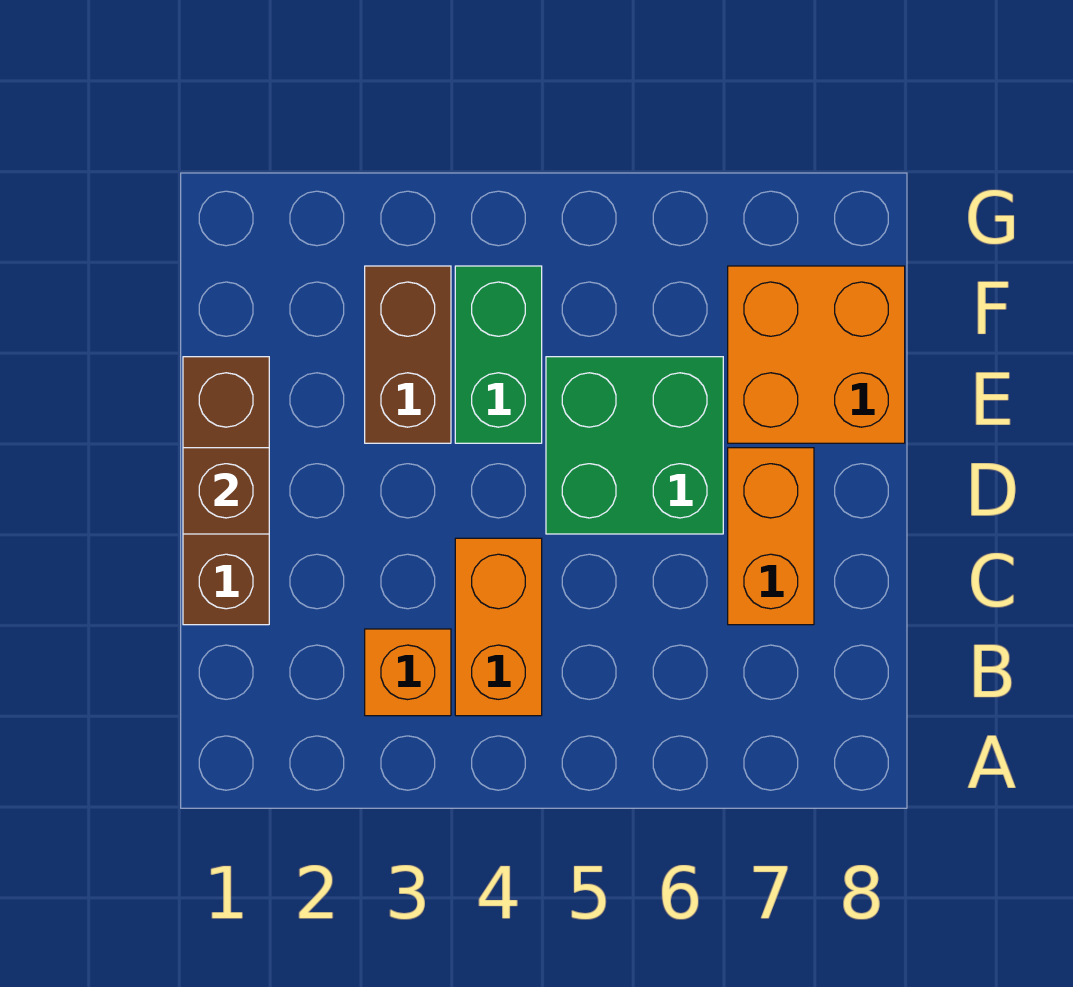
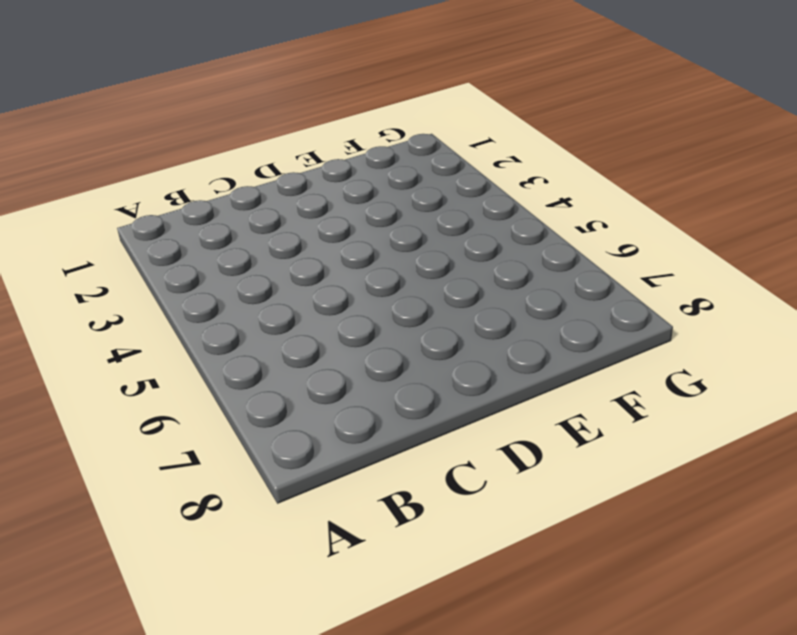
none -> orange brick B3 level 1
none -> orange brick B4:C4 level 1

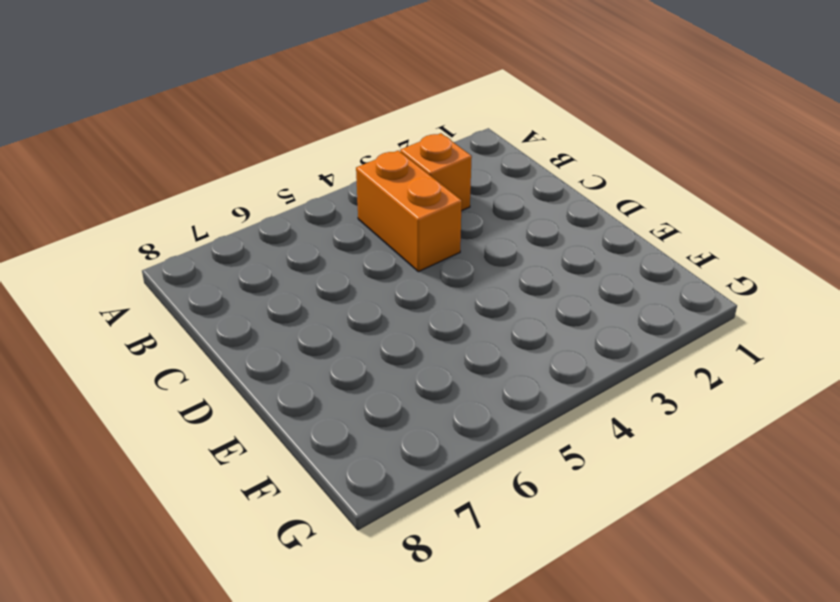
none -> brown brick C1:E1 level 1
none -> orange brick C7:D7 level 1

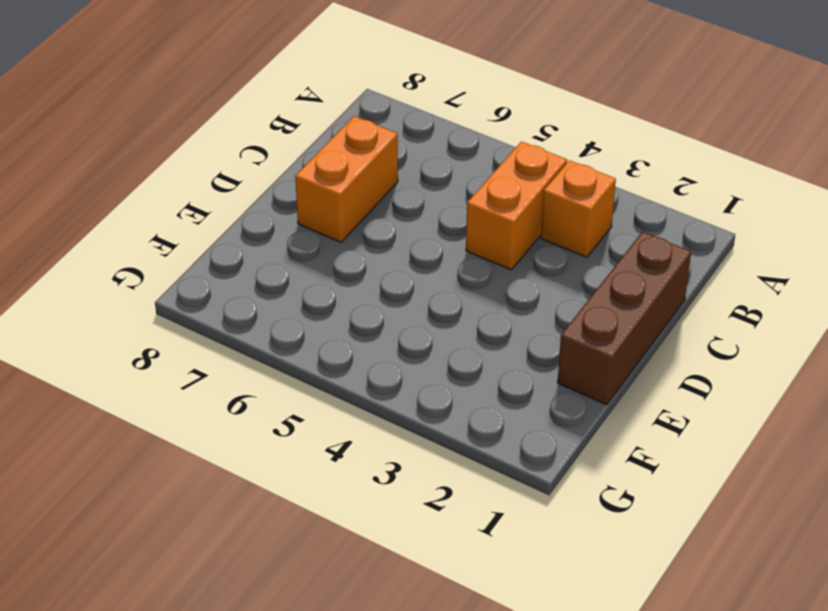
none -> green brick D5:E6 level 1
none -> brown brick E3:F3 level 1

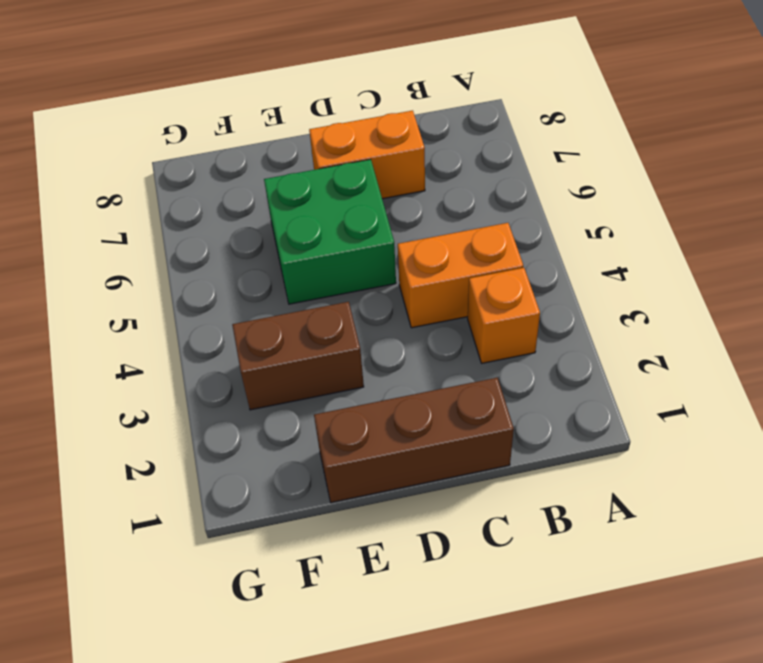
none -> green brick E4:F4 level 1
none -> orange brick E7:F8 level 1

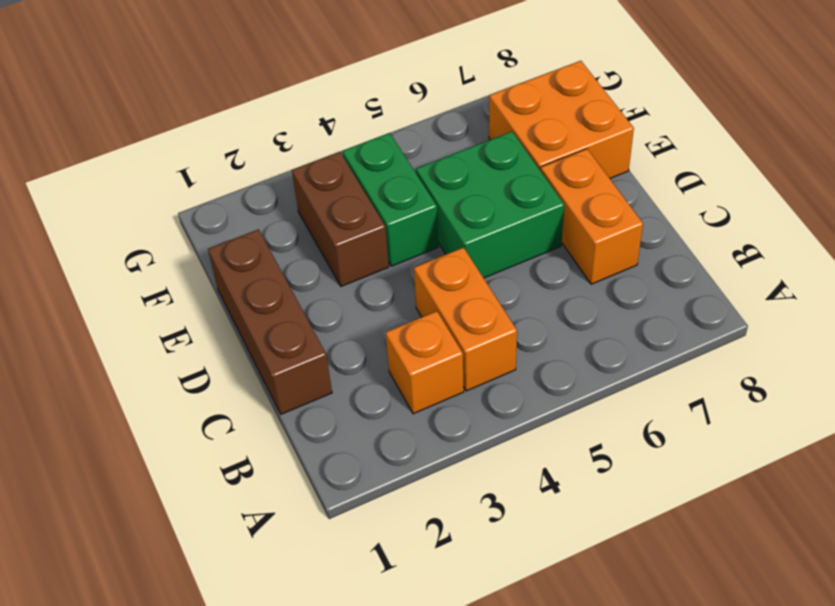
none -> brown brick D1 level 2

